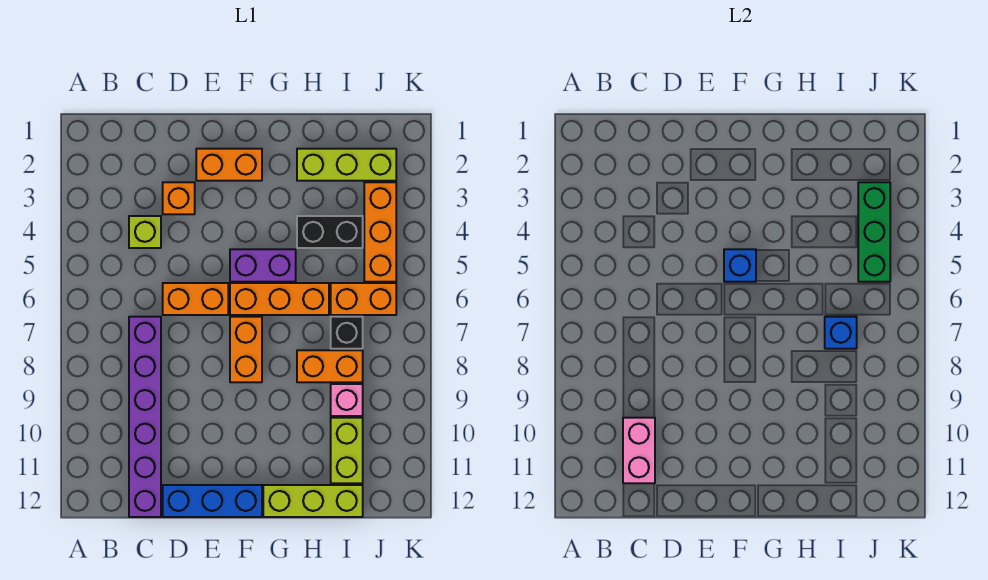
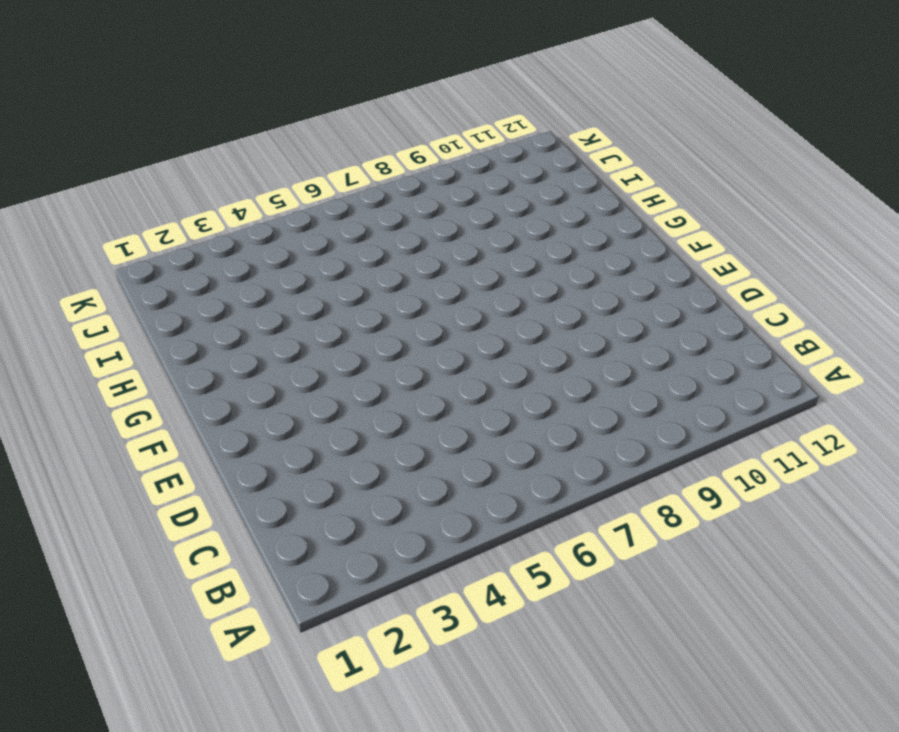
none -> lime brick C4 level 1
none -> purple brick C7:C12 level 1
none -> orange brick D3 level 1

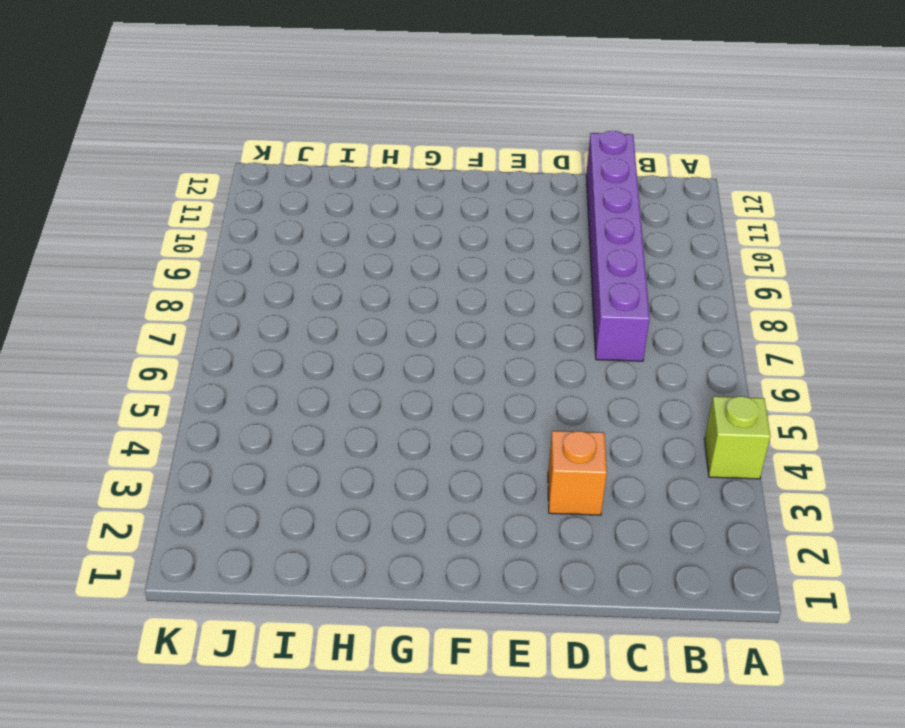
lime brick A4 level 1 -> lime brick C4 level 1
none -> orange brick D6:E6 level 1
none -> blue brick D12:F12 level 1
none -> orange brick E2:F2 level 1

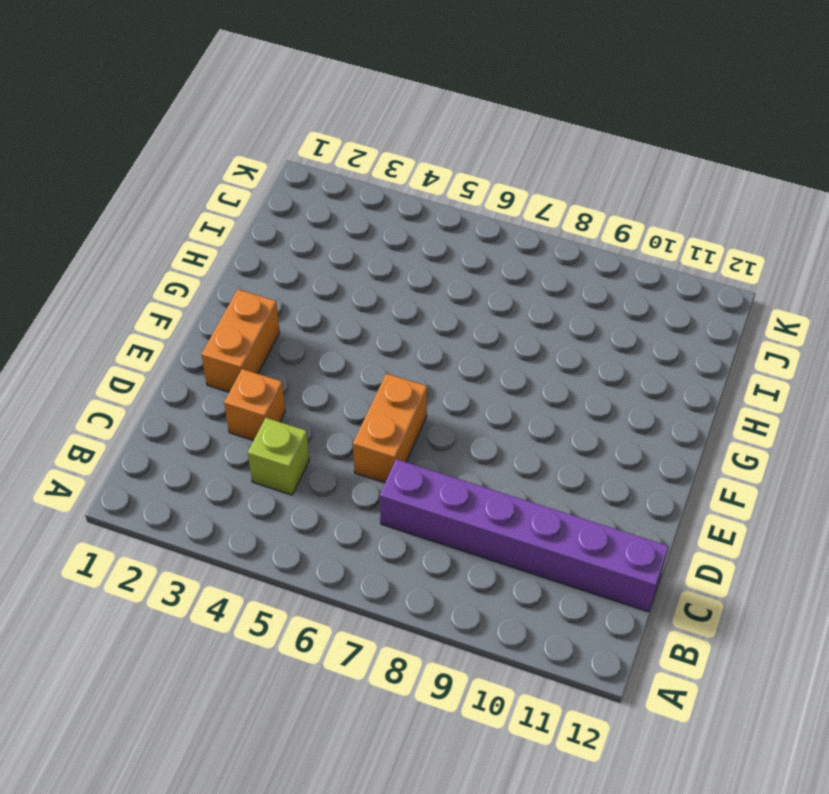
none -> blue brick D12:F12 level 1
none -> purple brick F5:G5 level 1
none -> orange brick F6:H6 level 1

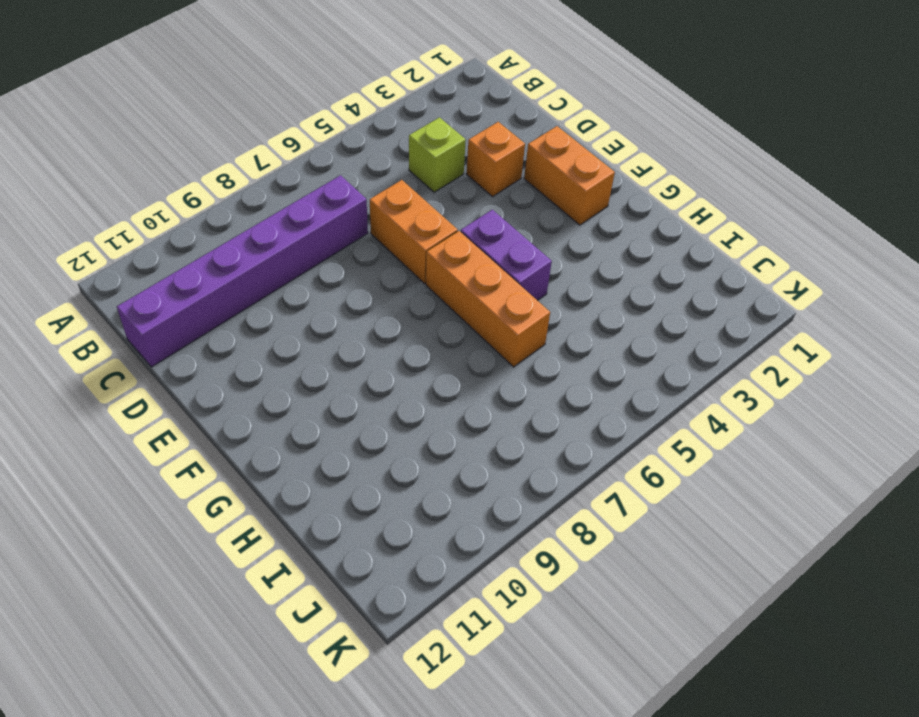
none -> blue brick D12:F12 level 1
none -> orange brick F7:F8 level 1
none -> lime brick G12:I12 level 1

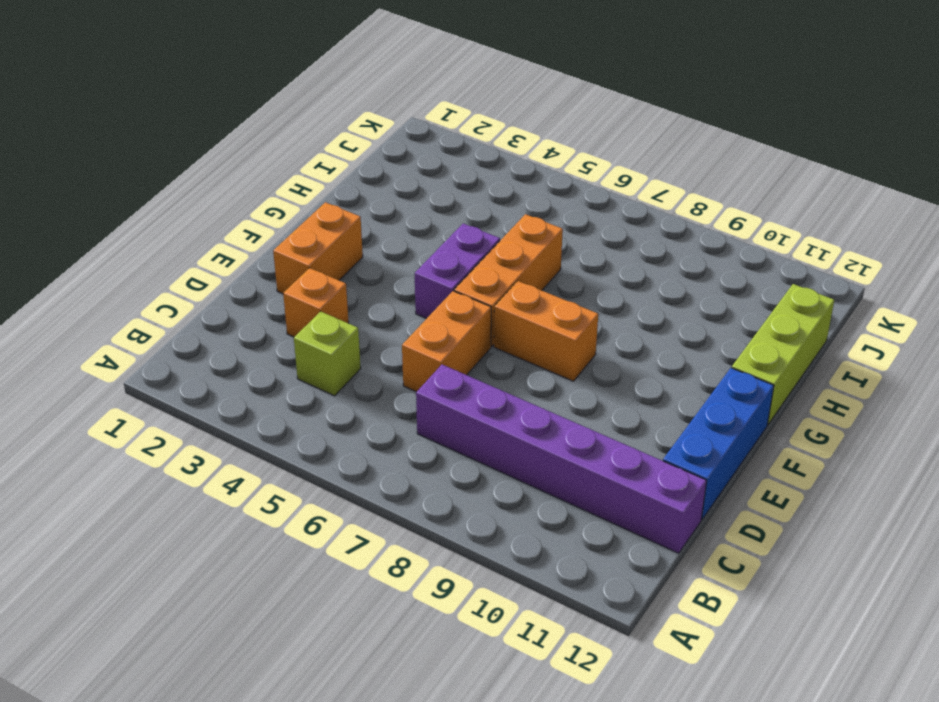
none -> lime brick H2:J2 level 1
none -> black brick H4:I4 level 1
none -> orange brick H8:I8 level 1

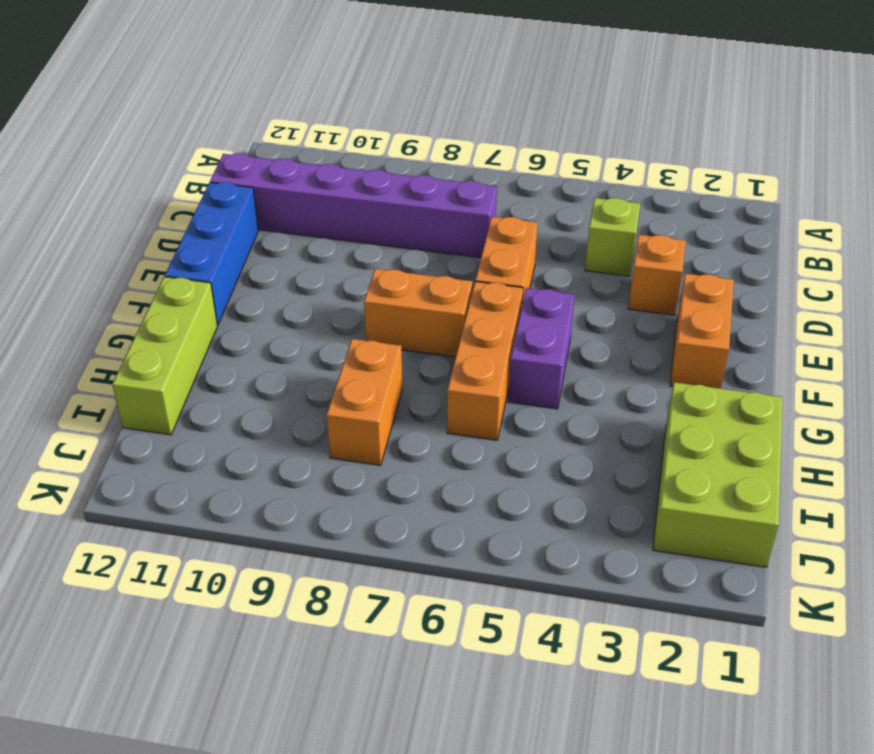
lime brick H1:J2 level 1 -> lime brick H2:J2 level 1
none -> black brick H4:I4 level 1
none -> orange brick I6:J6 level 1
none -> black brick I7 level 1

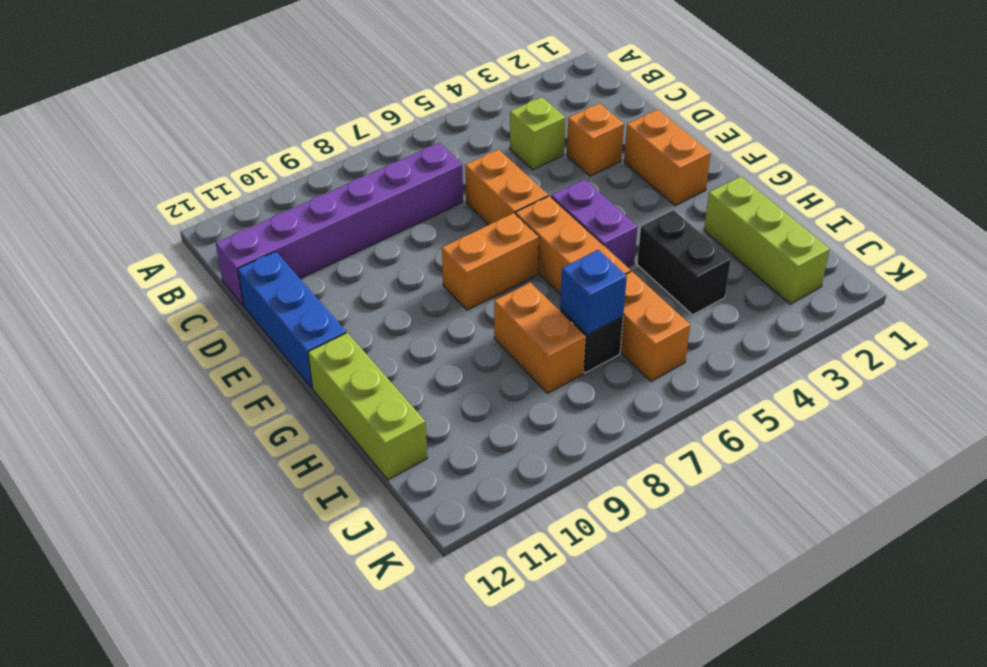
none -> pink brick I9 level 1
none -> lime brick I10:I11 level 1
none -> orange brick J3:J5 level 1

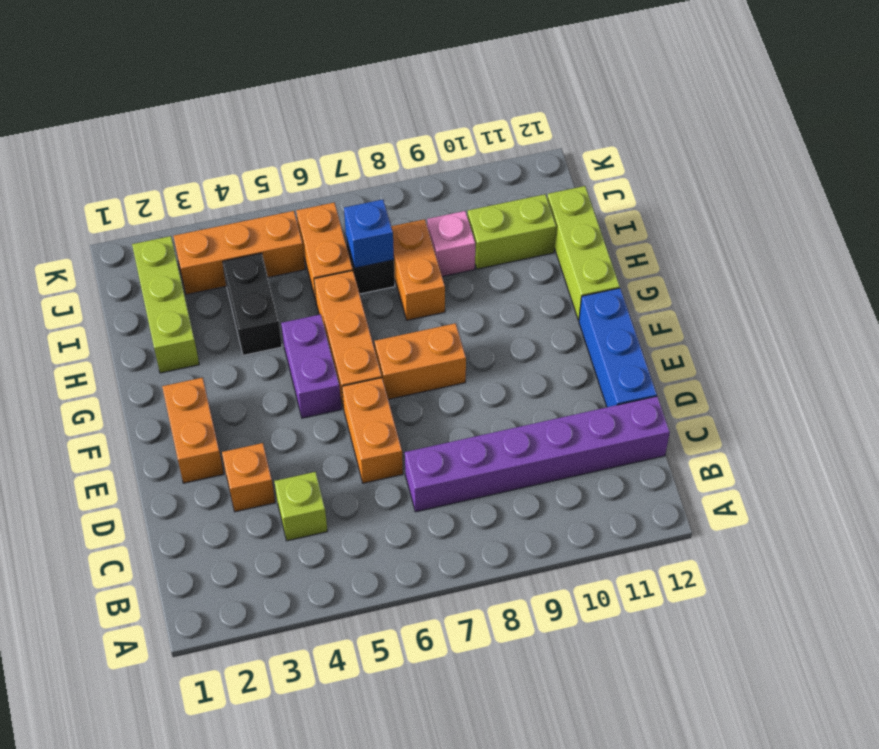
none -> pink brick C10:C11 level 2
none -> blue brick F5 level 2
none -> green brick J3:J5 level 2

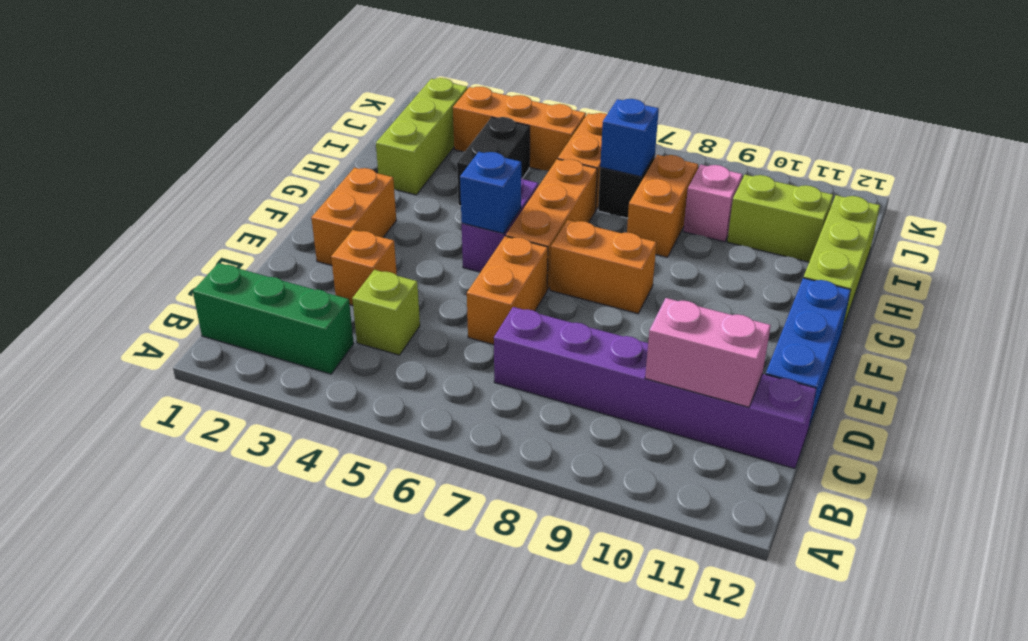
green brick B1:B3 level 1 -> green brick J3:J5 level 2

